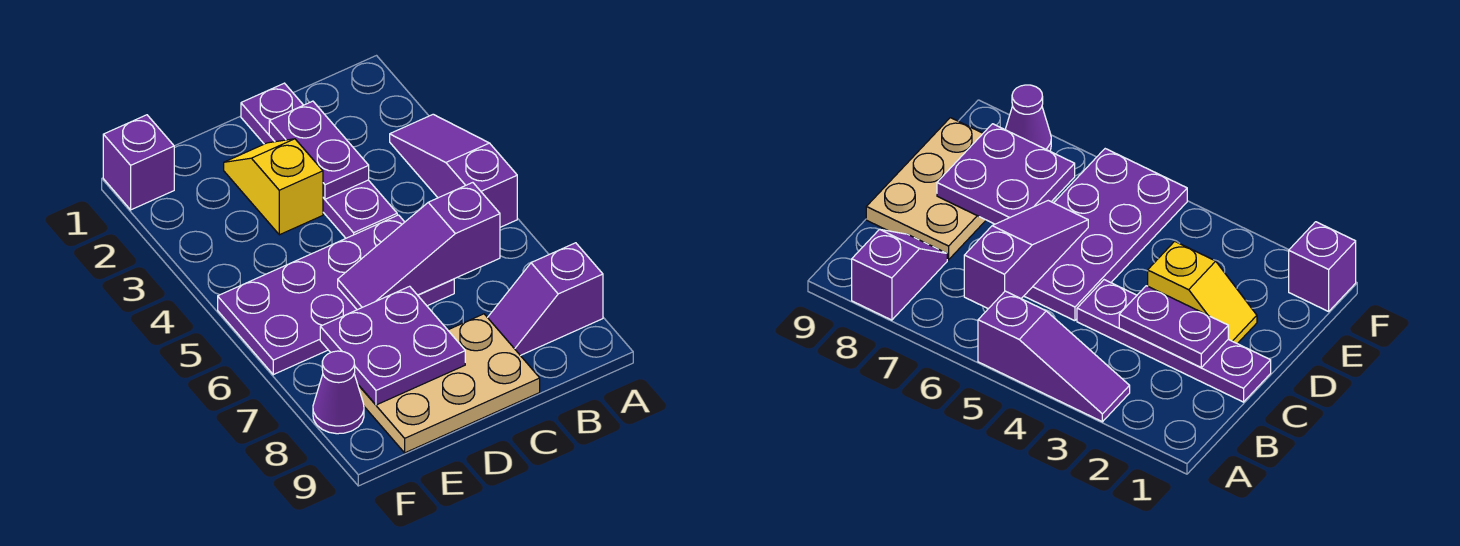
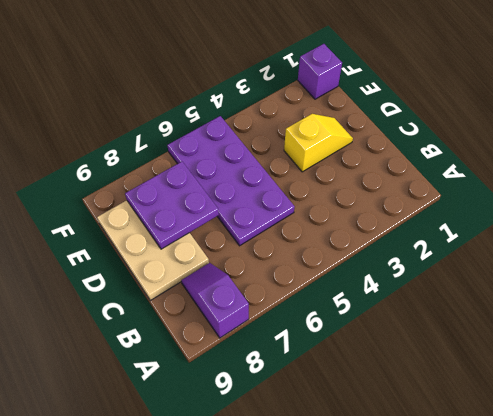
none -> purple slope A3:A5 level 1 top 5
none -> purple plate C1:C4 level 1

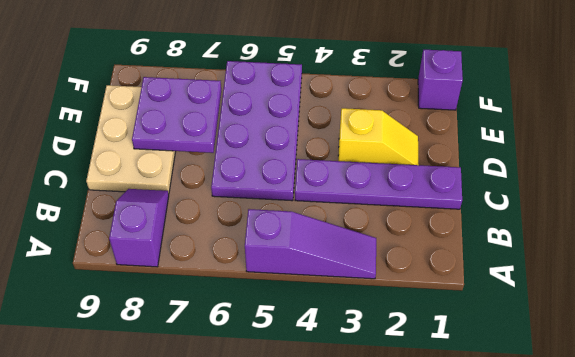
none -> purple cone F8 level 1
none -> purple slope B6:D6 level 2 top B

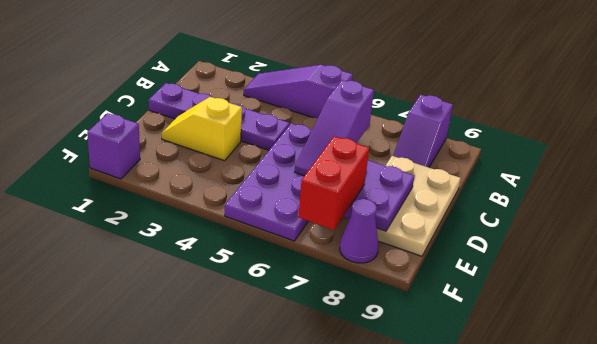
red brick E7:F7 level 3 -> none
none -> purple plate C2:C3 level 2

